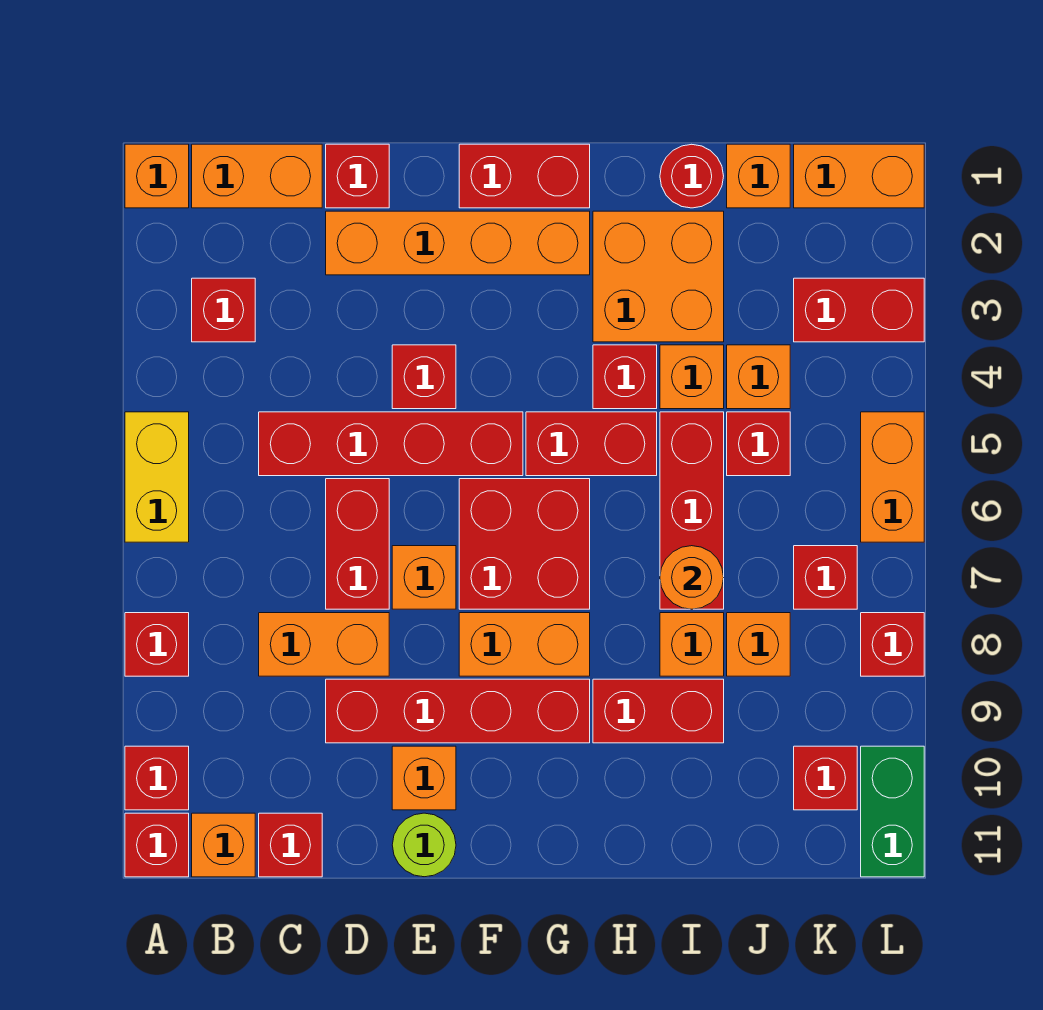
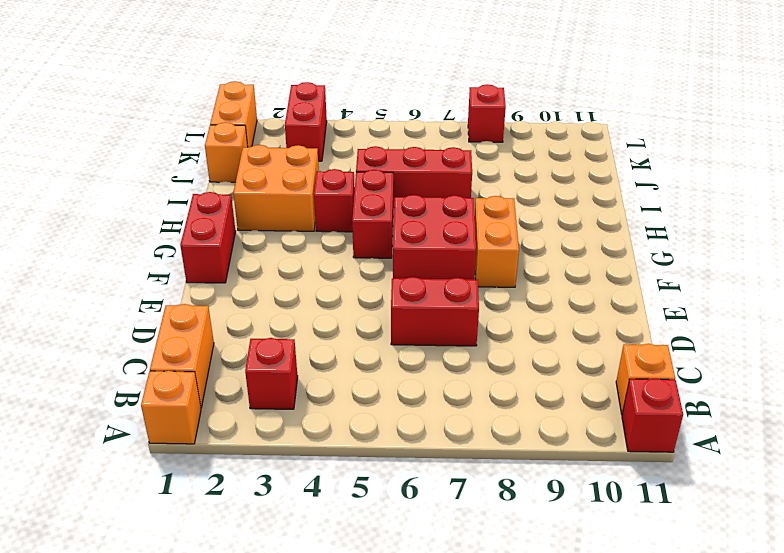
none -> yellow brick A5:A6 level 1
none -> red brick A8 level 1
none -> red brick A10 level 1
none -> red brick C5:F5 level 1

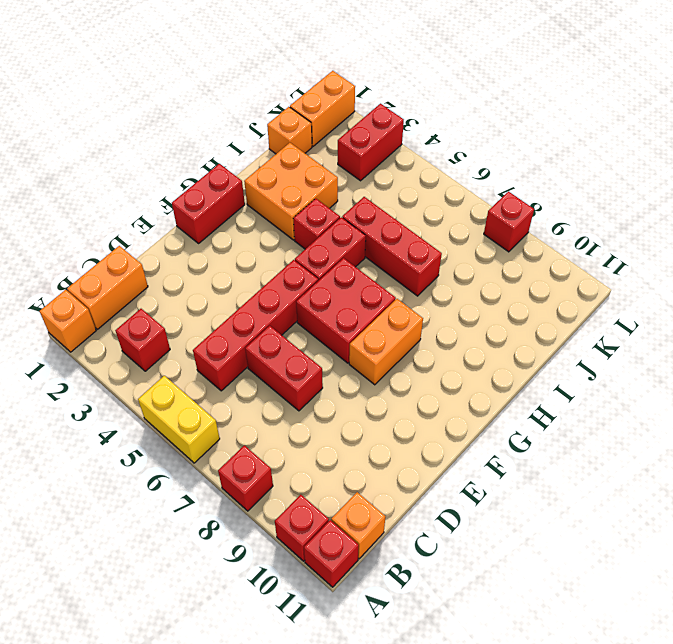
none -> orange brick C8:D8 level 1
none -> red brick C11 level 1
none -> red brick D1 level 1
none -> orange brick D2:G2 level 1

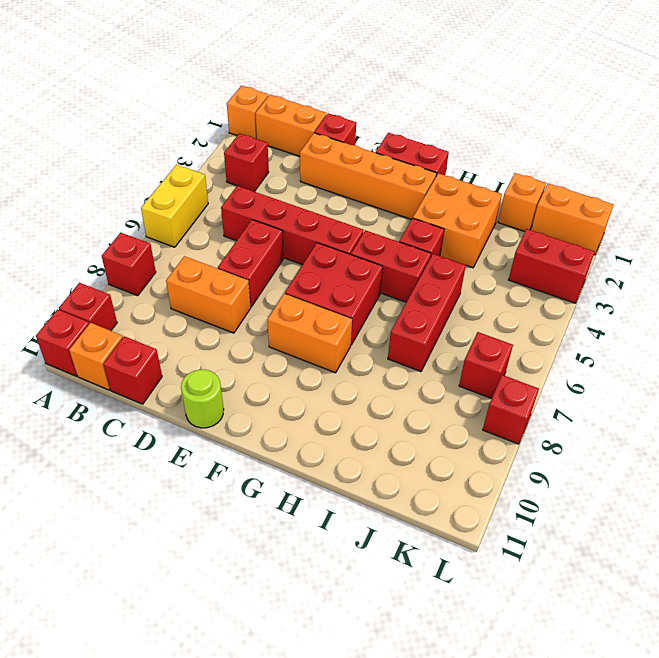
none -> red brick D9:G9 level 1
none -> red brick E4 level 1
none -> orange brick E7 level 1
none -> orange brick E10 level 1

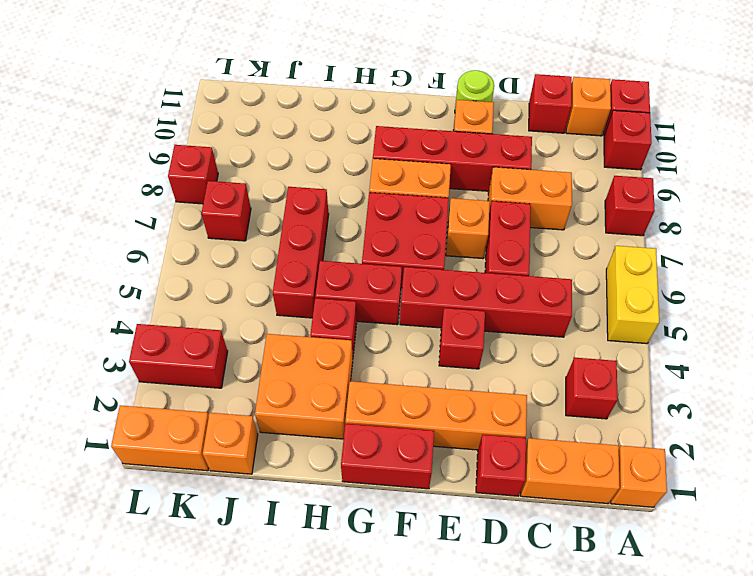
none -> red brick H9:I9 level 1
none -> red round brick I1 level 1
none -> orange brick I4 level 1
none -> orange brick I8 level 1

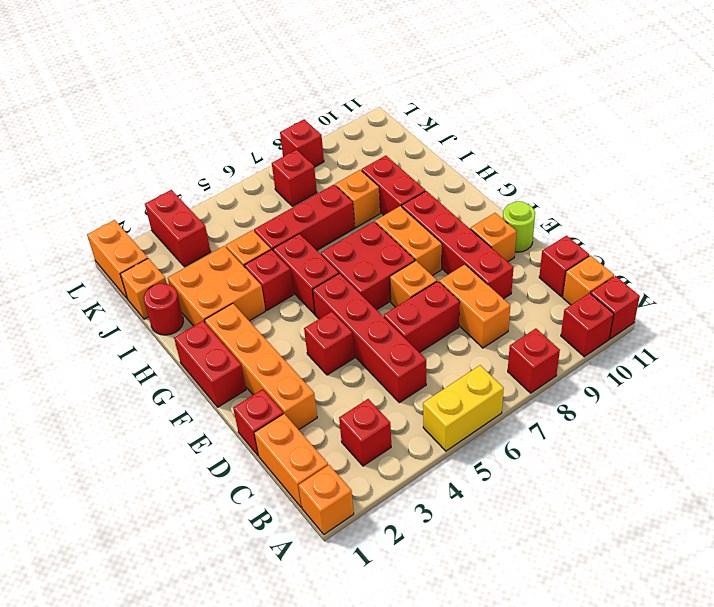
none -> orange brick J4 level 1
none -> red brick J5 level 1
none -> orange brick J8 level 1
none -> red brick K10 level 1

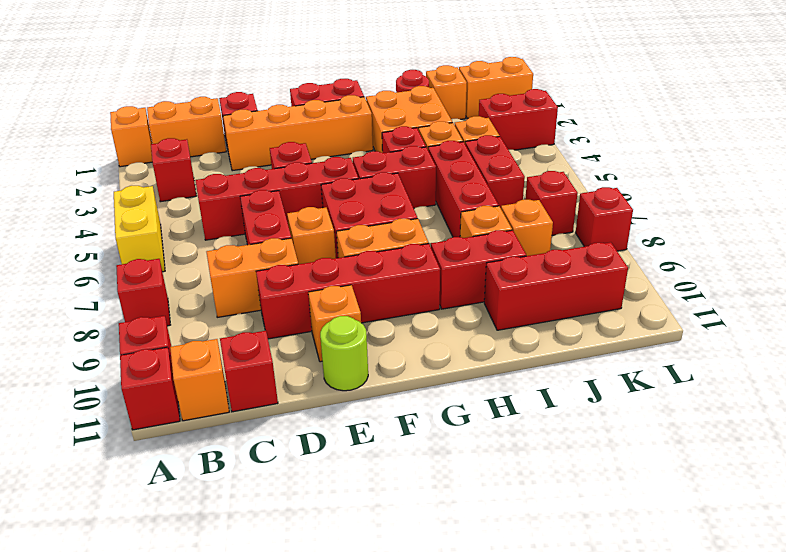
red brick I10:K10 level 1 -> red brick K10 level 1
red brick J5:J6 level 1 -> red brick J5 level 1
none -> orange brick L5:L6 level 1
none -> green brick L10:L11 level 1
none -> orange round brick I7 level 2

